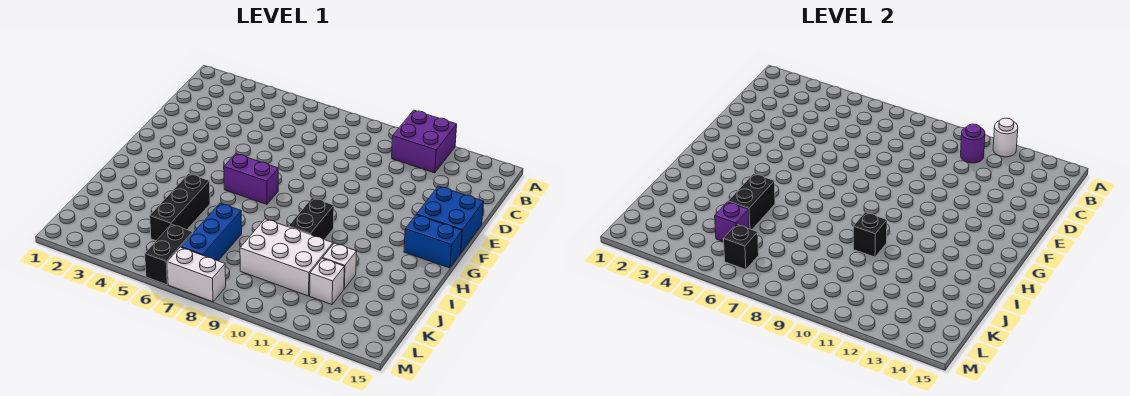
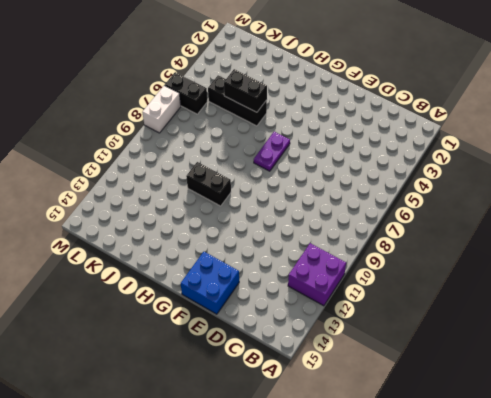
purple plate G6:G7 level 1 -> purple brick G6:G7 level 1
none -> blue brick G14:G15 level 1
none -> blue brick J7:L7 level 1
none -> white brick J9:K11 level 1

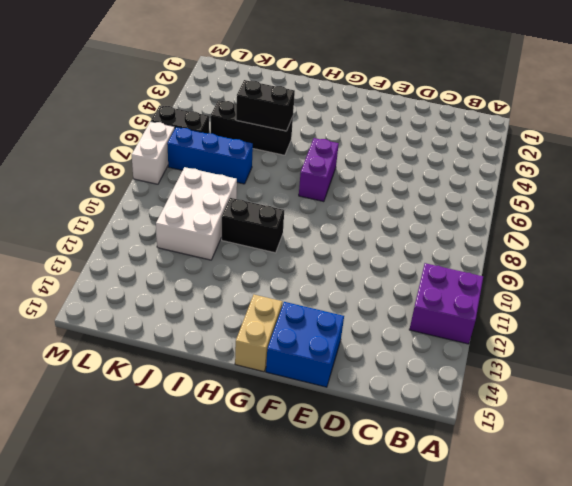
tan brick G14:G15 level 1 -> blue brick G14:G15 level 1
none -> white brick J12 level 1
none -> white brick K12 level 1
none -> white round brick A12 level 2

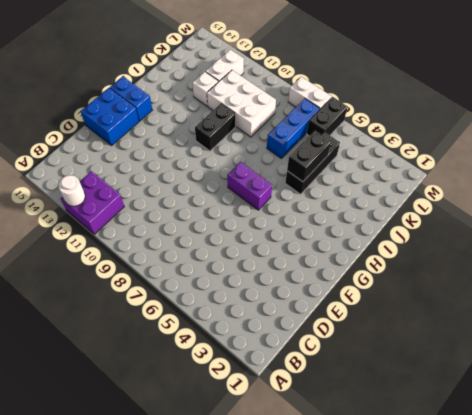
white brick K12:L12 level 1 -> white brick K12 level 1
none -> purple round brick B11 level 2
none -> black brick I10 level 2
none -> purple brick K5 level 2

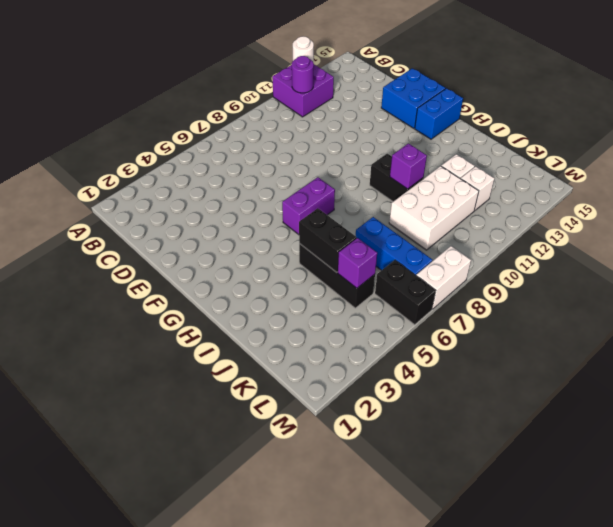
purple brick I10 level 2 -> black brick I10 level 2
none -> black brick L6 level 2

